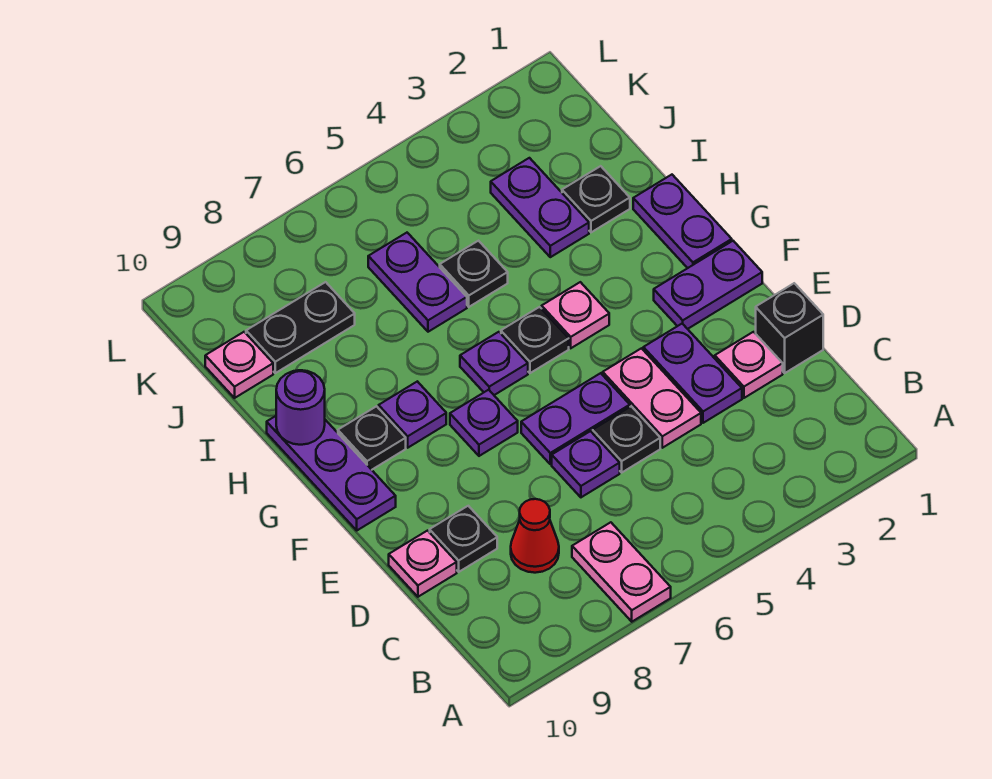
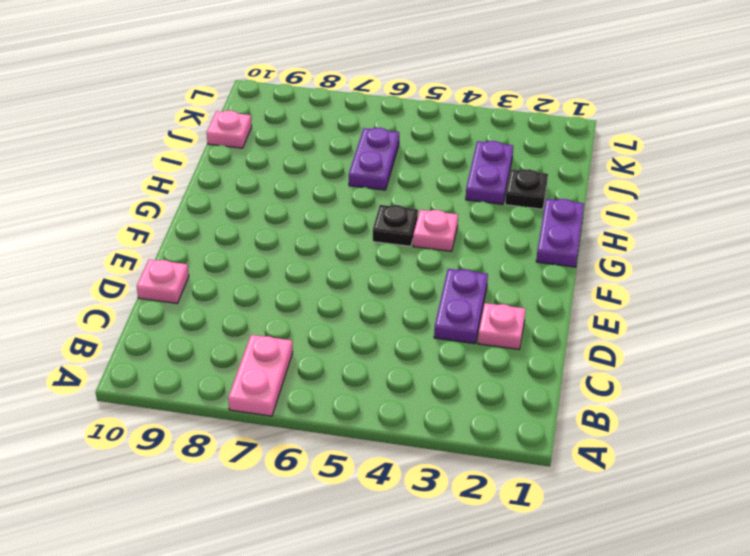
none -> red cone C8 level 1
none -> black brick D1 level 1
none -> pink plate D4:E4 level 1

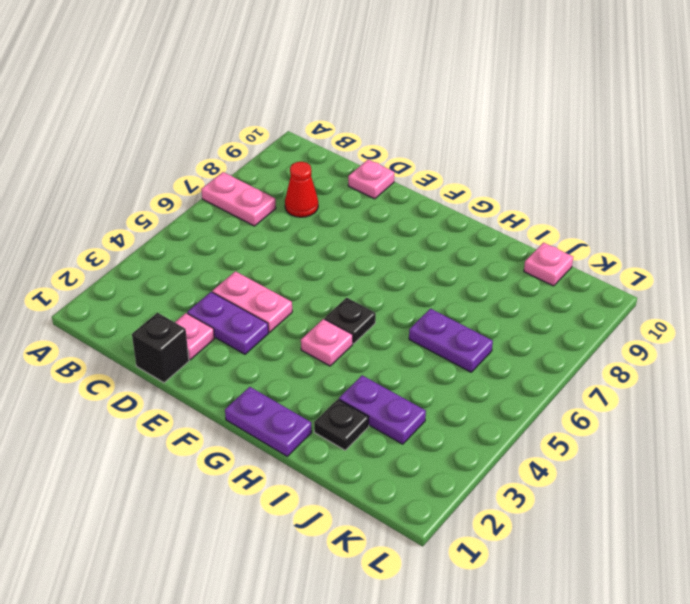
none -> black plate D5 level 1
none -> purple plate D6 level 1
none -> black plate D9 level 1

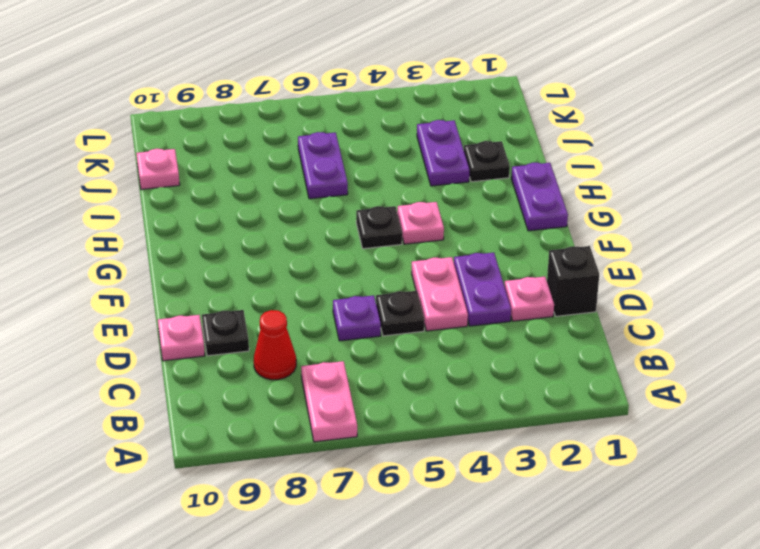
none -> purple plate E5:E6 level 1
none -> purple plate F1:F2 level 1
none -> purple plate F7 level 1

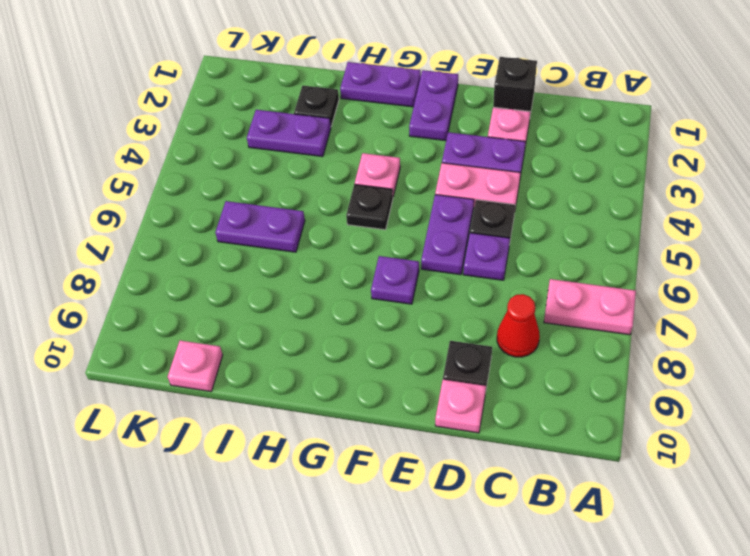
none -> purple plate F10:H10 level 1
none -> purple plate G6 level 1
none -> purple plate G8 level 1

